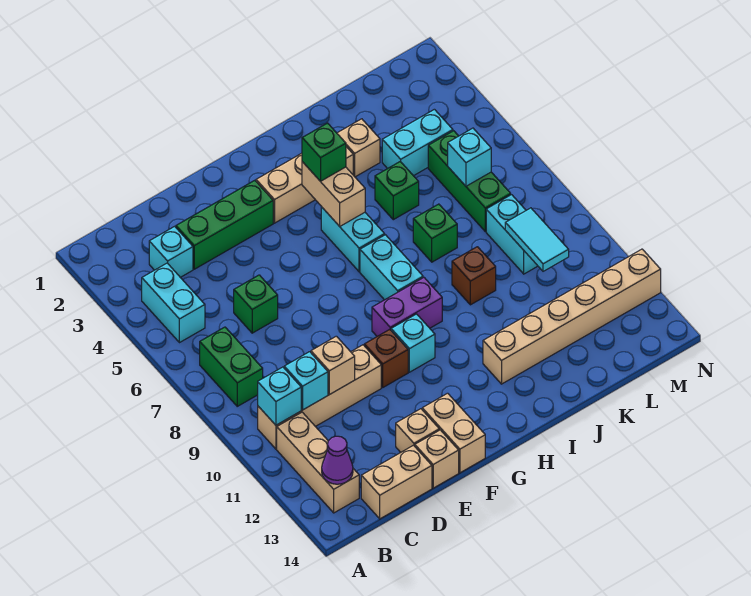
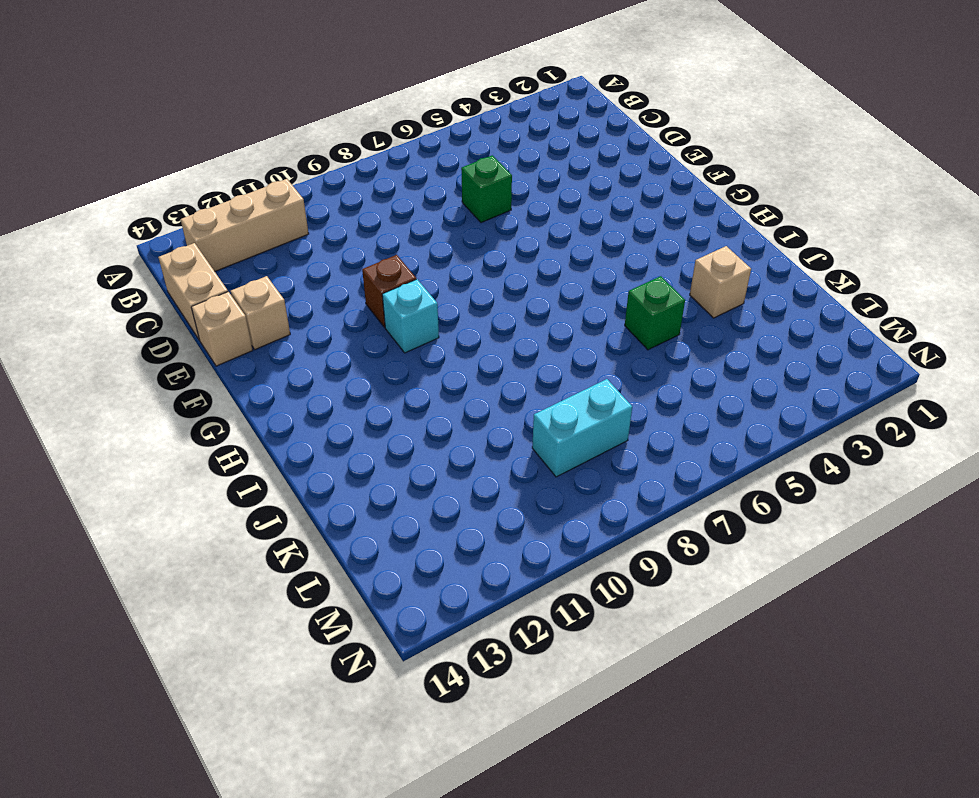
none -> cyan brick B4:B5 level 1
none -> green brick B7:B8 level 1
none -> tan brick B10:E10 level 1
none -> cyan brick C3 level 1

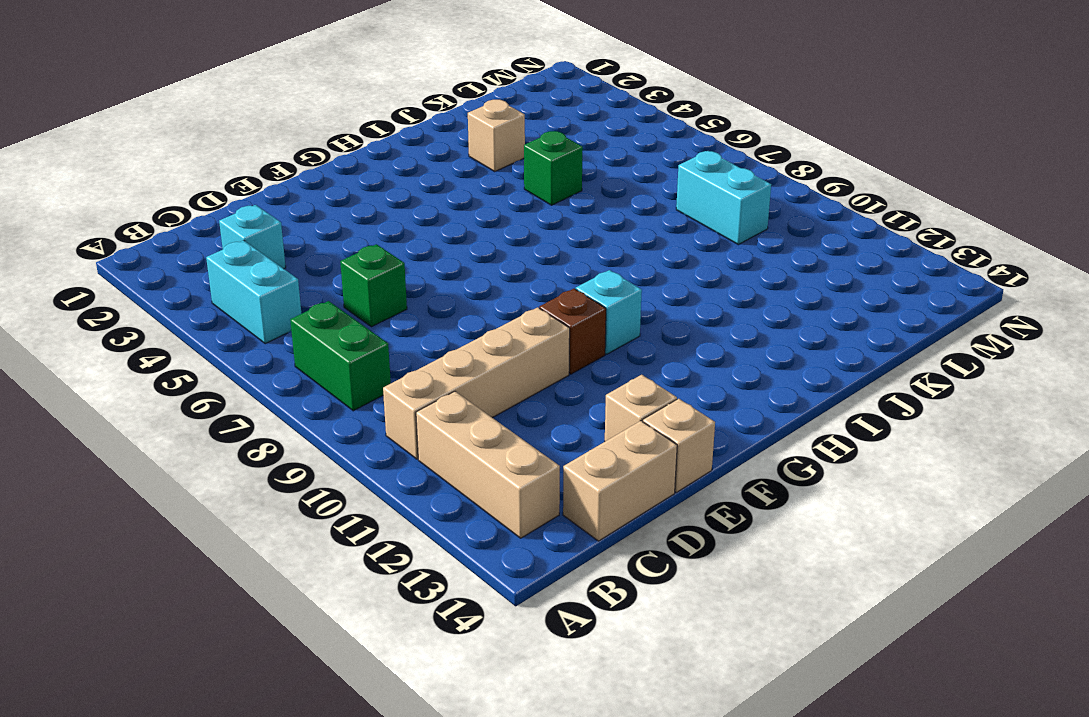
none -> green brick D3:F3 level 1
none -> tan brick F13:F14 level 1
none -> tan brick G3:I3 level 1
none -> purple brick G9:H9 level 1

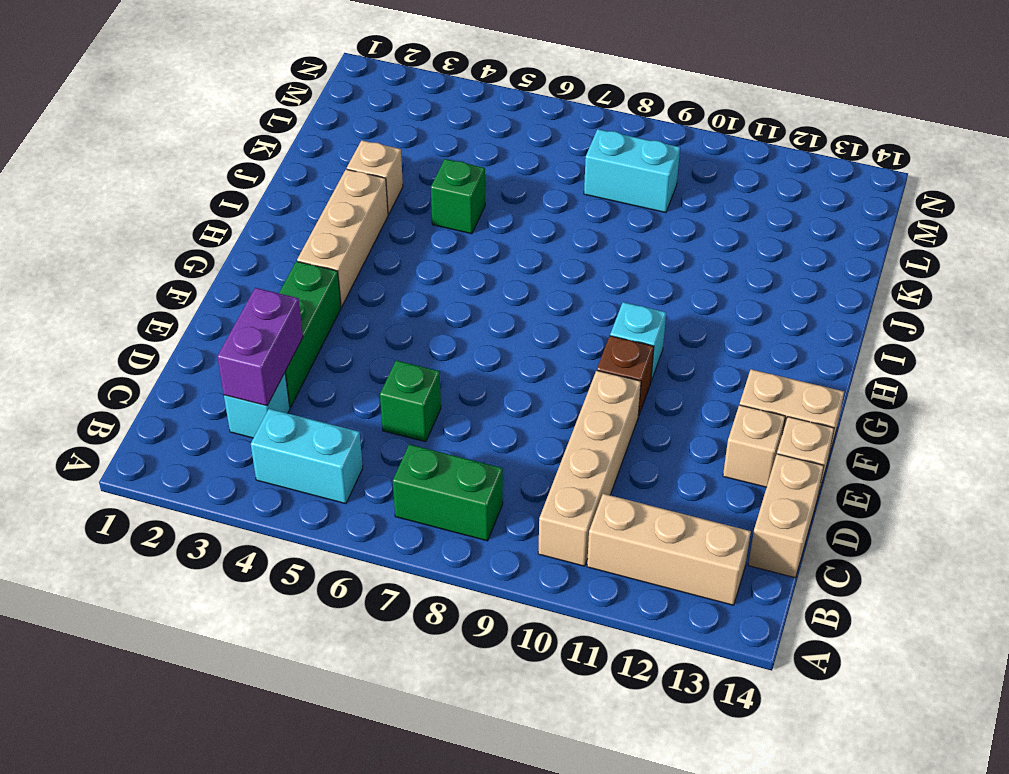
purple brick C3:D3 level 2 -> purple brick G9:H9 level 1
none -> cyan brick H5:H6 level 1
none -> cyan brick H7:H8 level 1
none -> tan brick I12:N12 level 1
none -> green brick J7 level 1

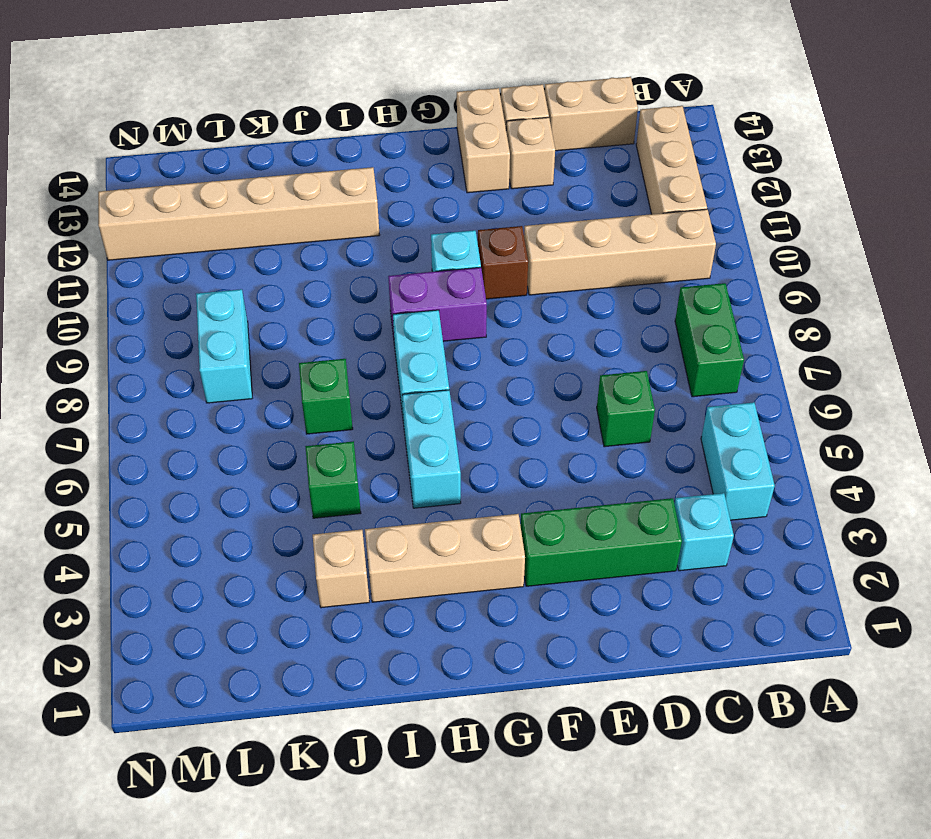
none -> brown brick J9 level 1
none -> cyan brick K4:L4 level 1
none -> green brick L5:L7 level 1
none -> cyan brick B10 level 2

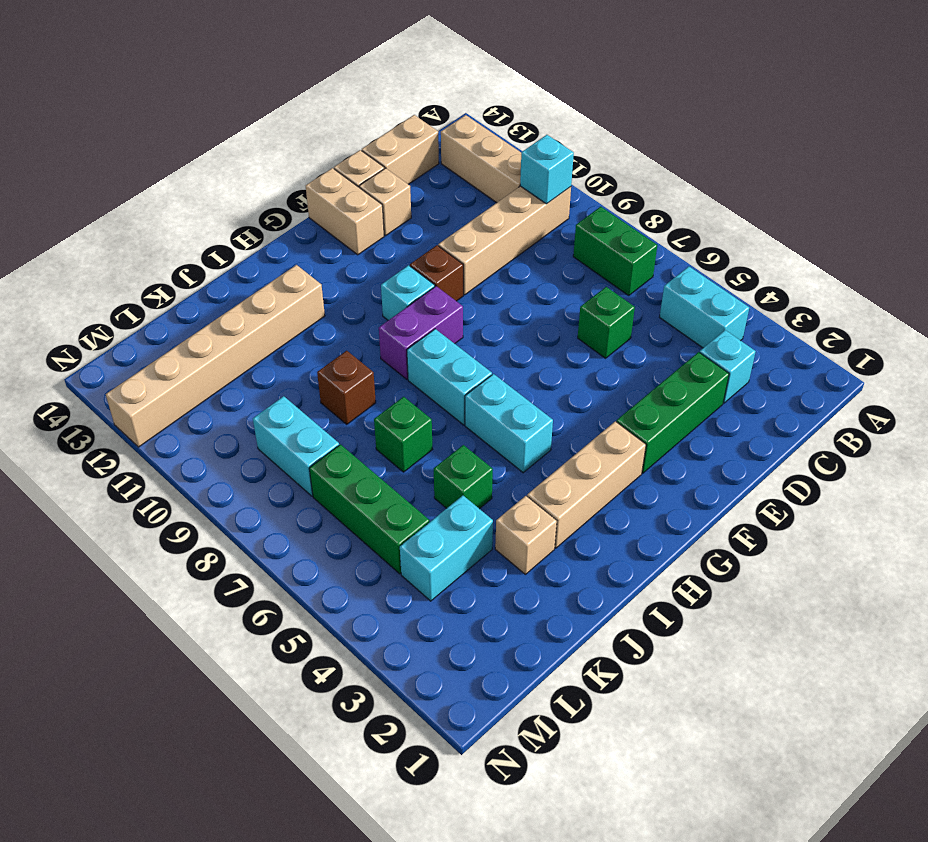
none -> purple cone B13 level 2
none -> cyan brick C10 level 2
none -> tan brick D10 level 2
none -> tan brick H4:H5 level 2

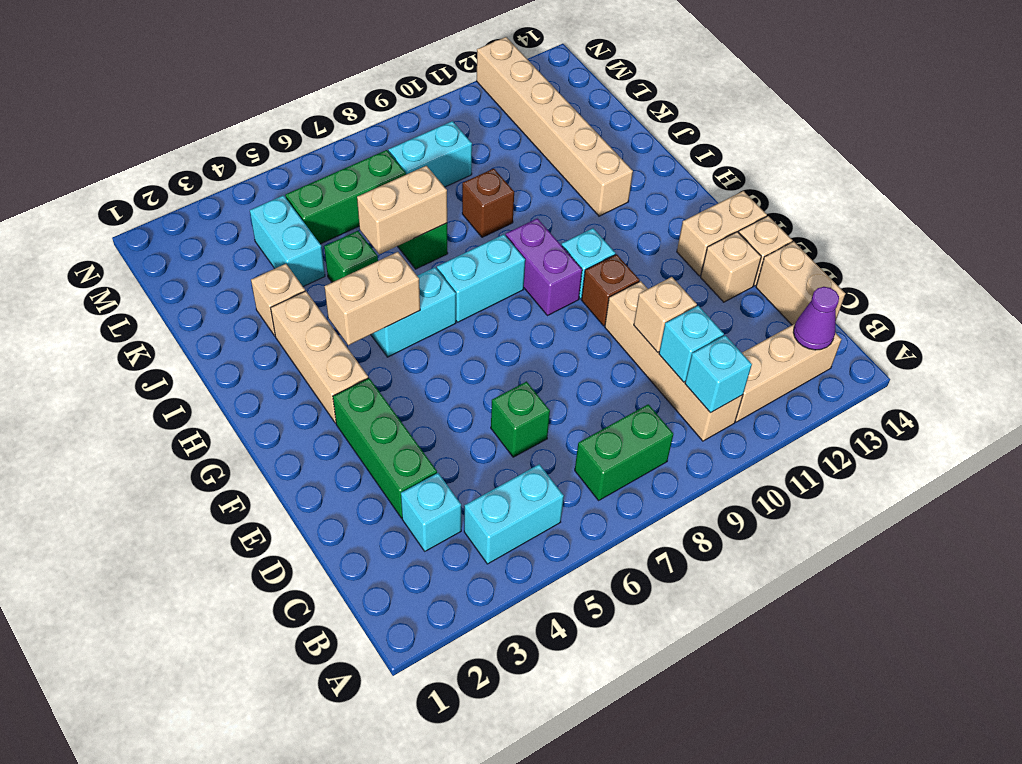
tan brick J6:J7 level 2 -> none
none -> cyan brick L6 level 2
none -> cyan tile L9:L10 level 2
none -> green brick H4 level 3

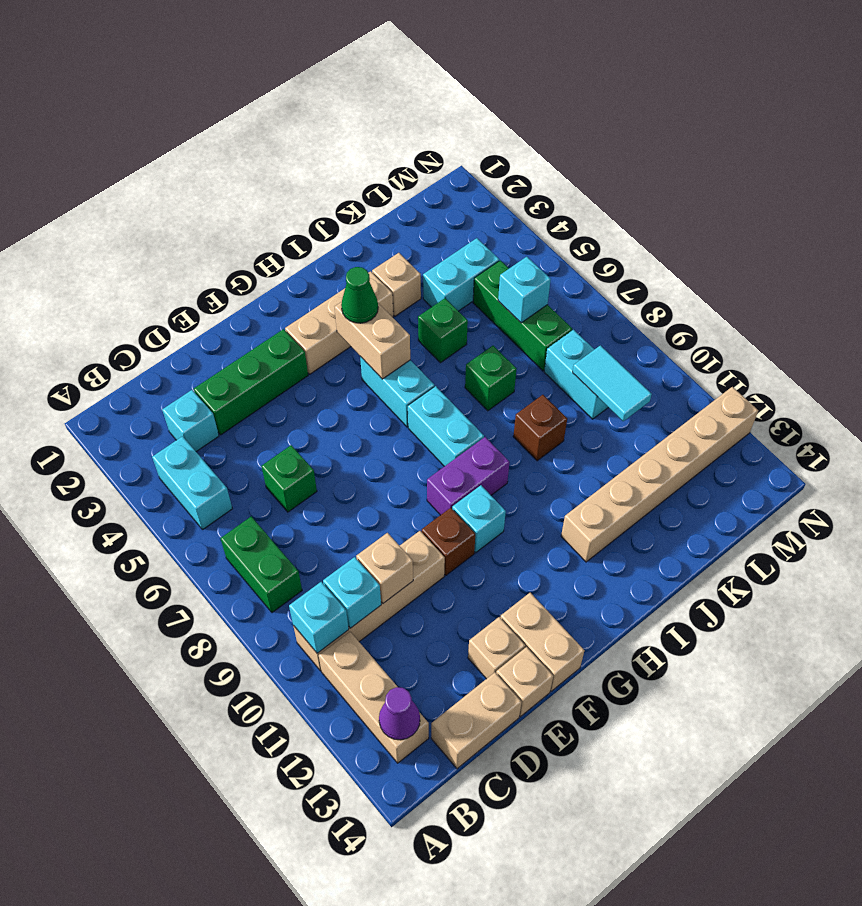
green cone H4 level 3 -> green brick H4 level 3

